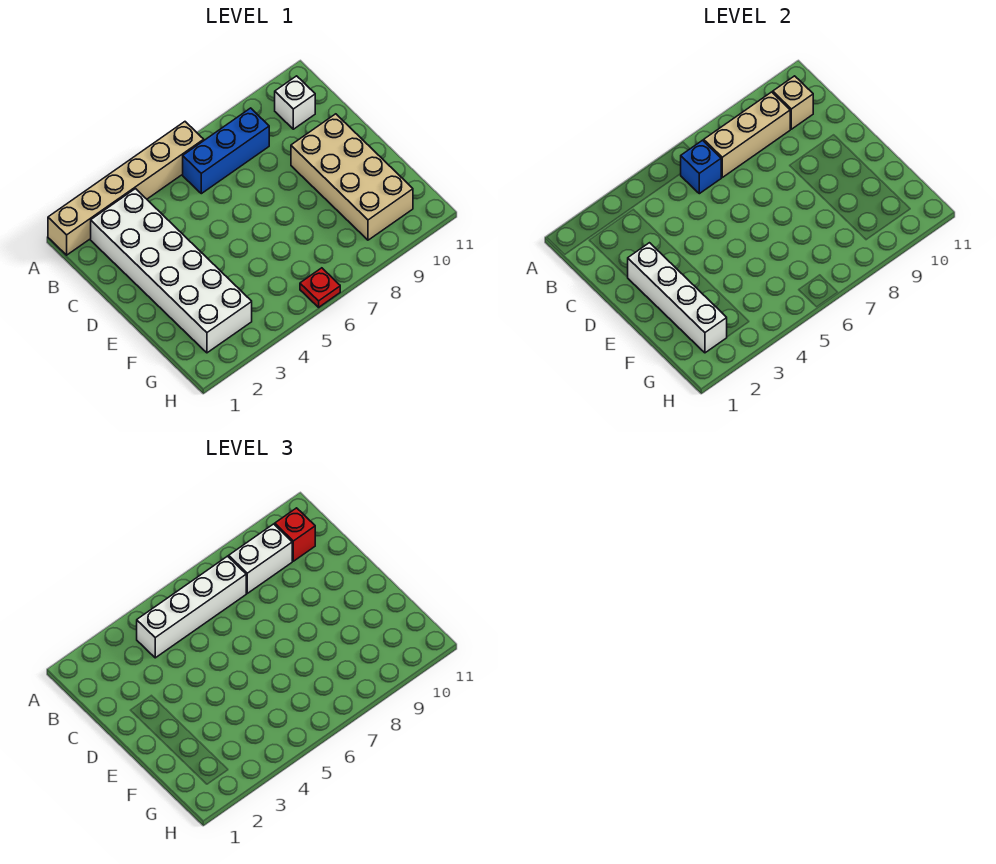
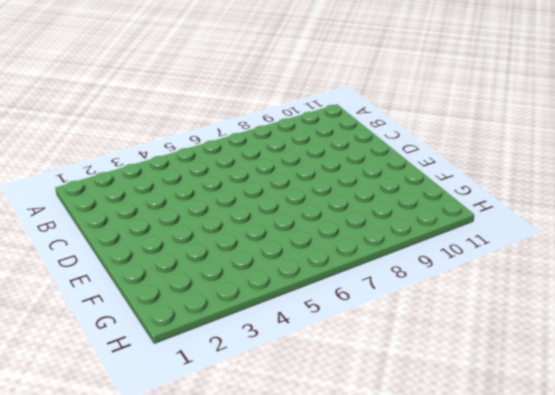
none -> tan brick A1:A6 level 1
none -> white brick B2:G3 level 1
none -> blue brick B6:B8 level 1

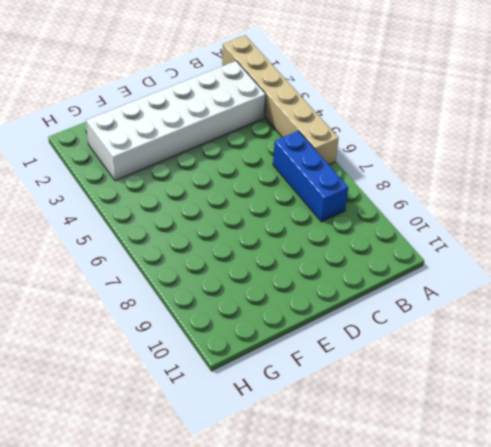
none -> white brick B10 level 1
none -> tan brick D9:G10 level 1
none -> red plate H6 level 1

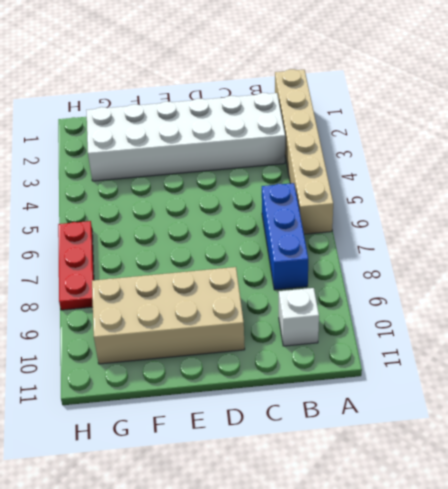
red plate H6:H8 level 1 -> red plate H6 level 1
none -> blue brick B6 level 2
none -> tan brick B7:B9 level 2
none -> tan brick B10 level 2

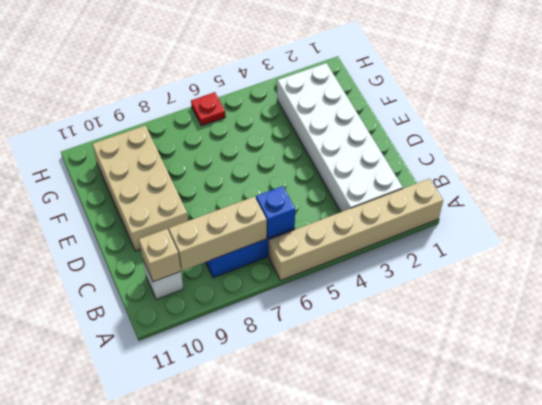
none -> white brick D2:G2 level 2
none -> white brick B4:B7 level 3
none -> white brick B8:B9 level 3

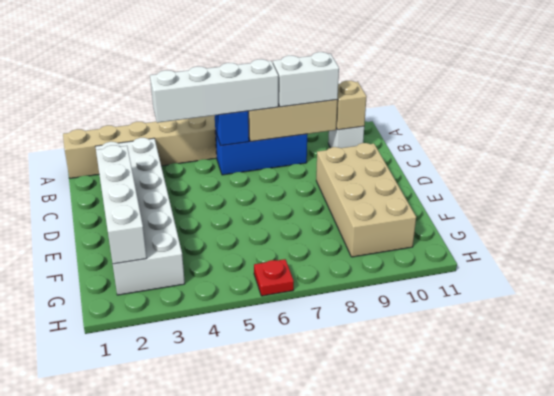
none -> red brick B10 level 3

